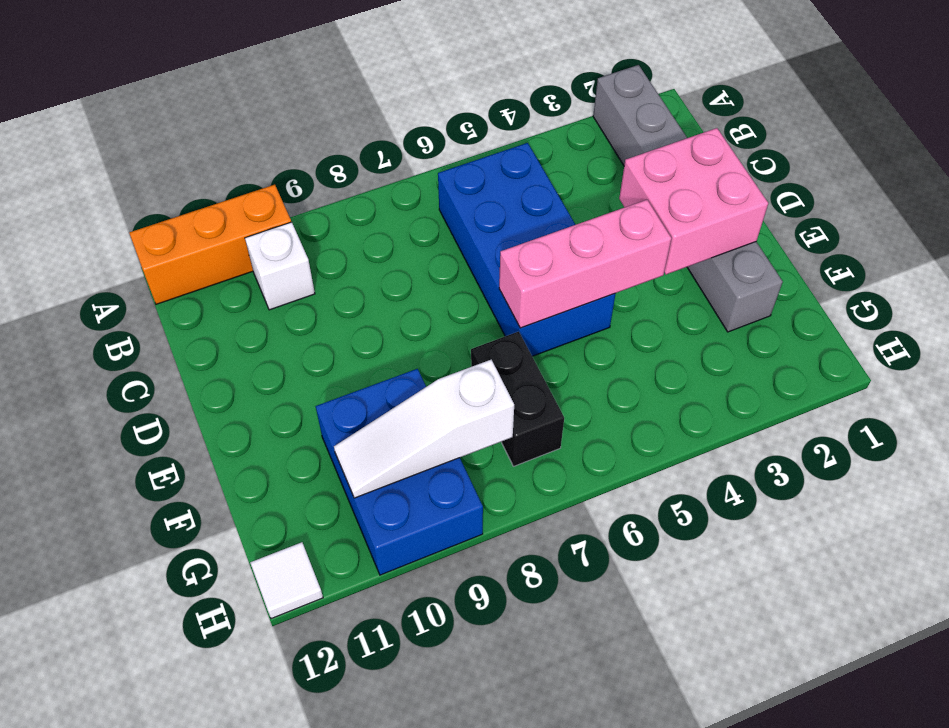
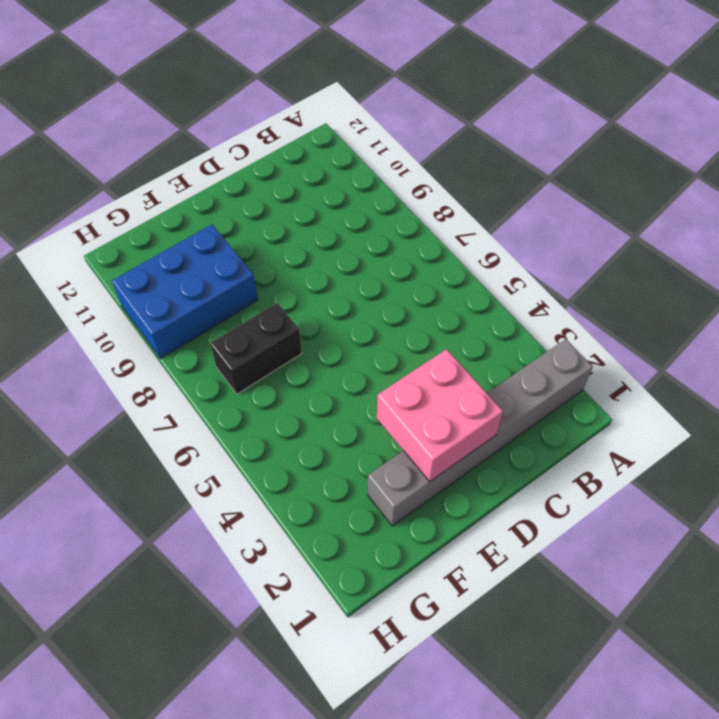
none -> orange brick A10:A12 level 1
none -> blue brick B5:E6 level 1

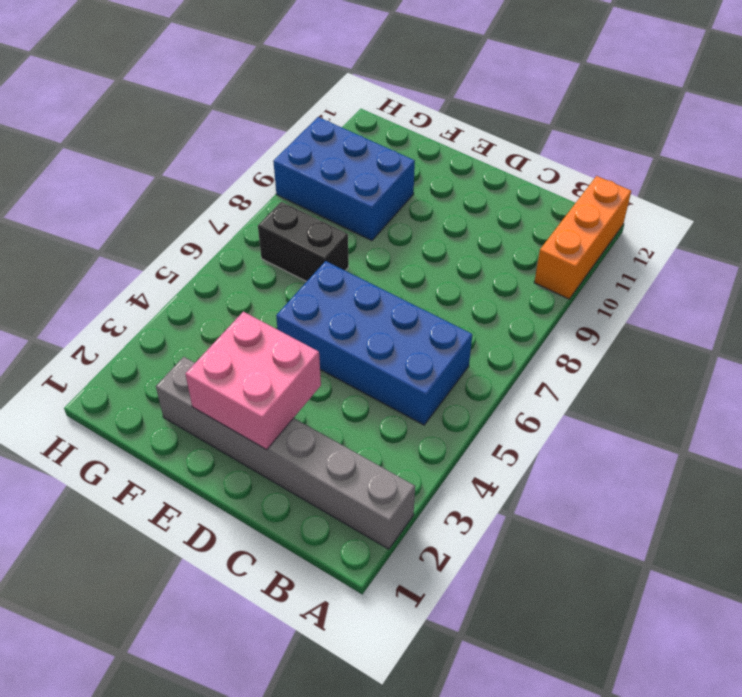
none -> white brick B10 level 1
none -> white tile H12 level 1

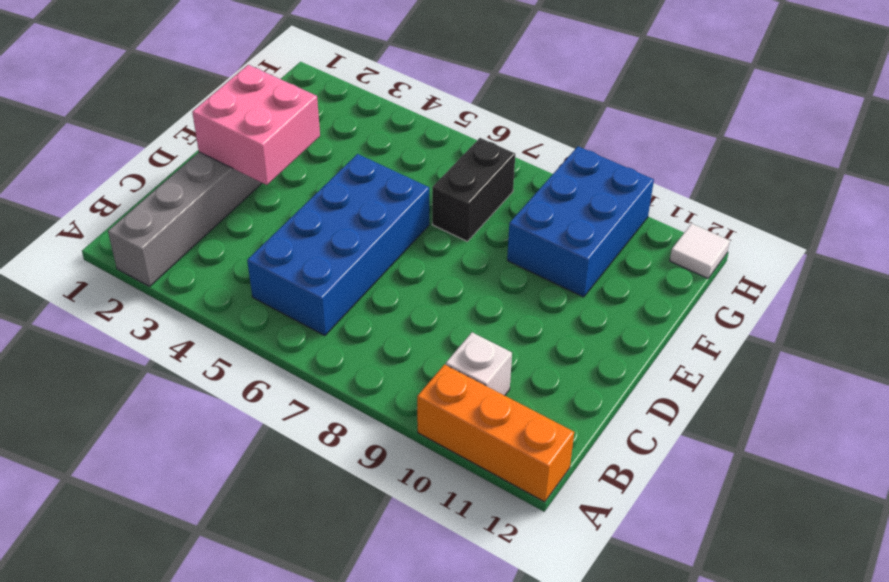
none -> pink brick E4:E6 level 2
none -> white slope G8:G10 level 2 top 8

